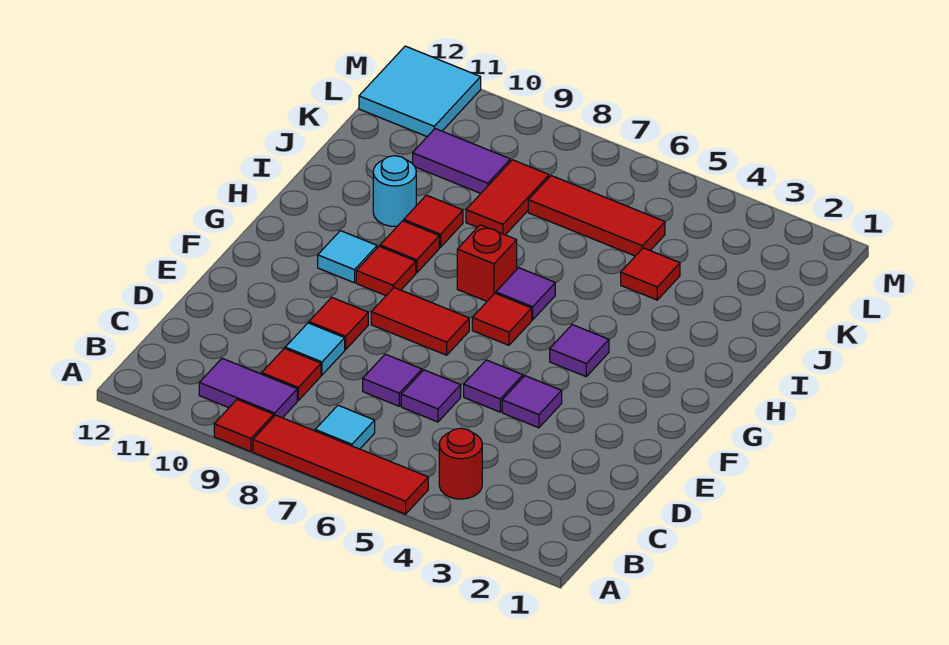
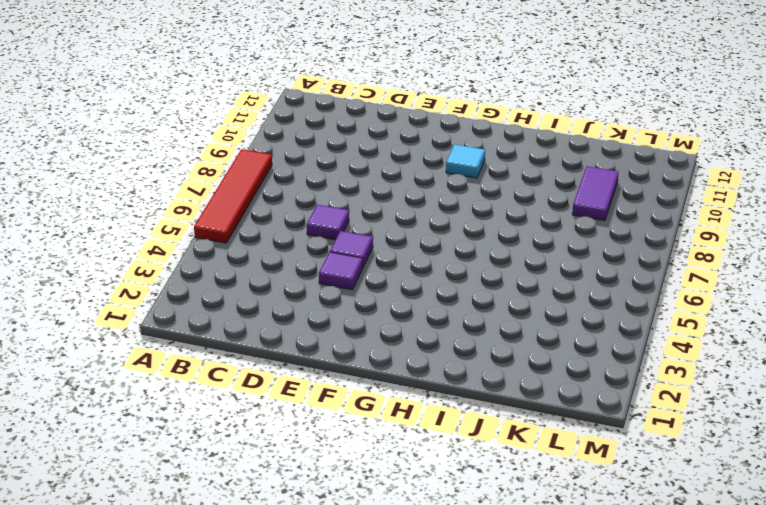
none -> red tile A9 level 1
none -> red round brick B4 level 1
none -> cyan tile B7 level 1

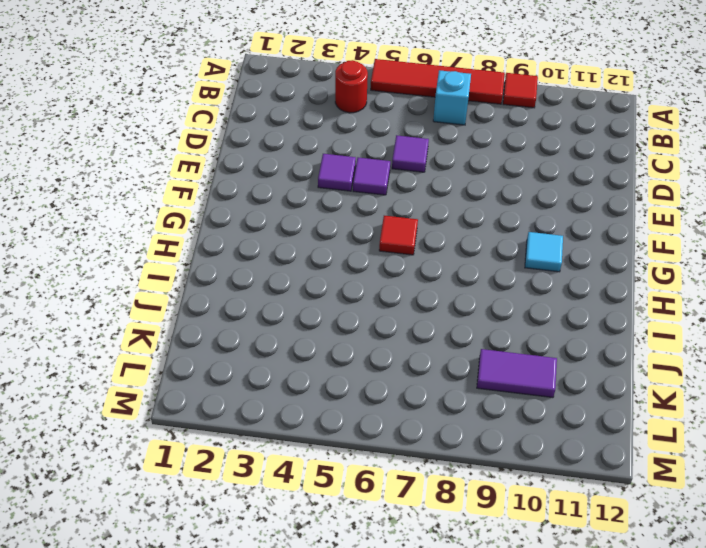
cyan brick B7 level 1 -> cyan tile B7 level 1
none -> purple tile B9:B10 level 1
none -> red tile C9 level 1
none -> purple tile D7 level 1

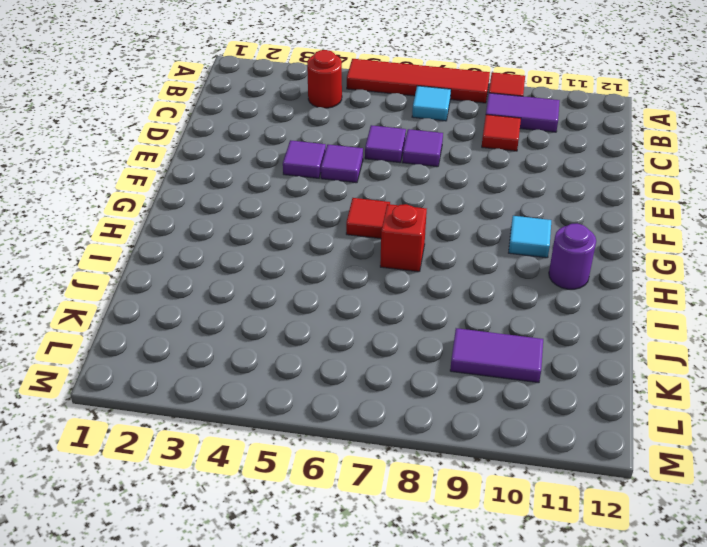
purple round brick H11 level 1 -> none
none -> cyan tile D9 level 1
none -> red tile E9 level 1
none -> red tile F7:F8 level 1

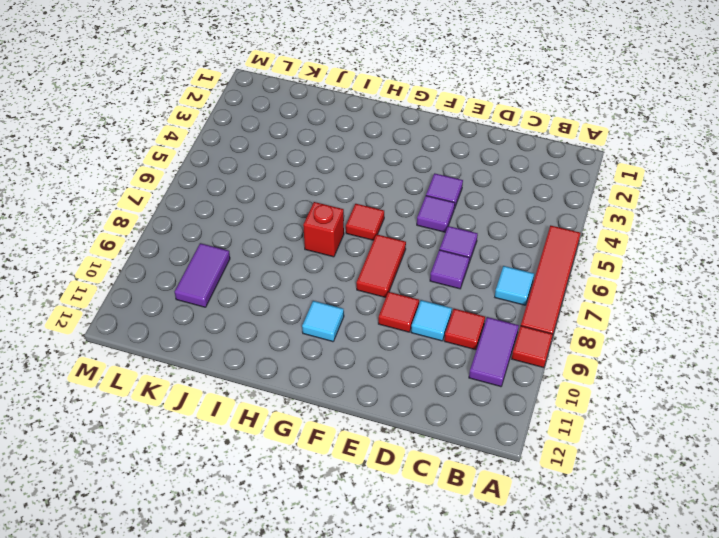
none -> red round brick B4 level 1
none -> purple tile G4 level 1
none -> red tile G9 level 1

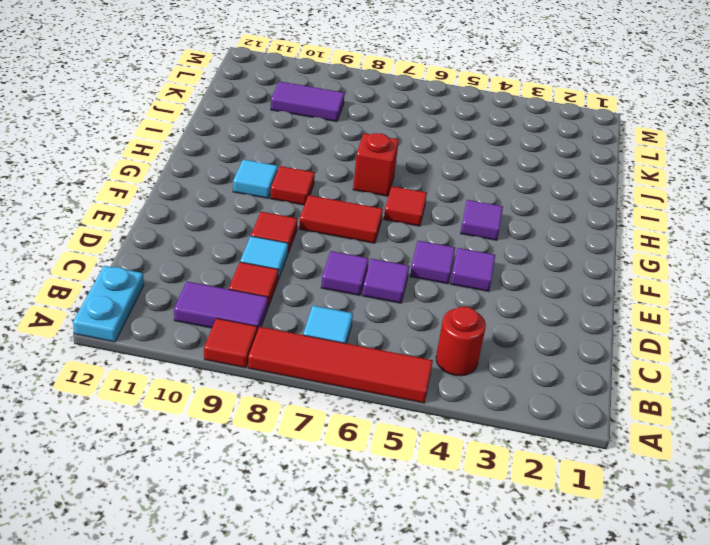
cyan plate A12:B12 level 1 -> none
none -> purple tile H6 level 1
none -> red tile H9 level 1
none -> red tile I9 level 1

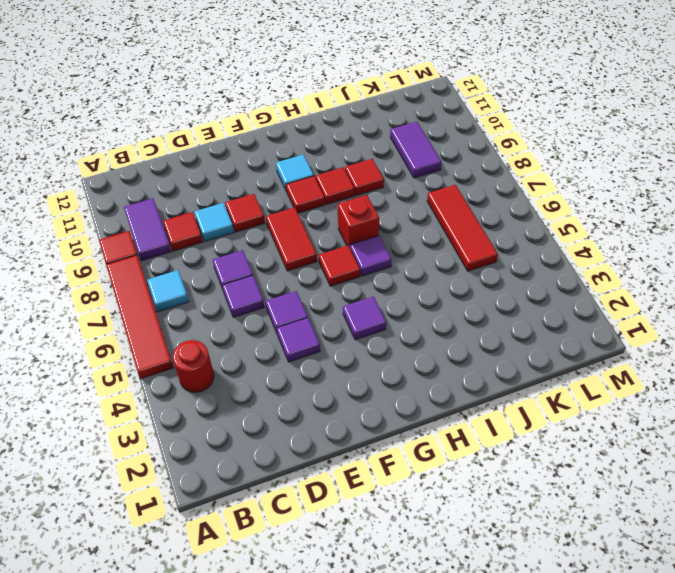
none -> cyan round brick I10 level 1
none -> red tile J4 level 1
none -> red tile J8:K8 level 1

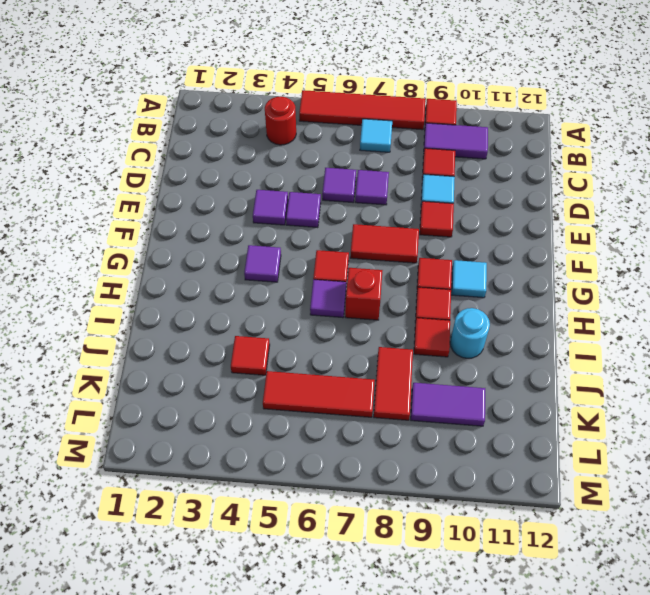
none -> cyan tile L11:M12 level 1

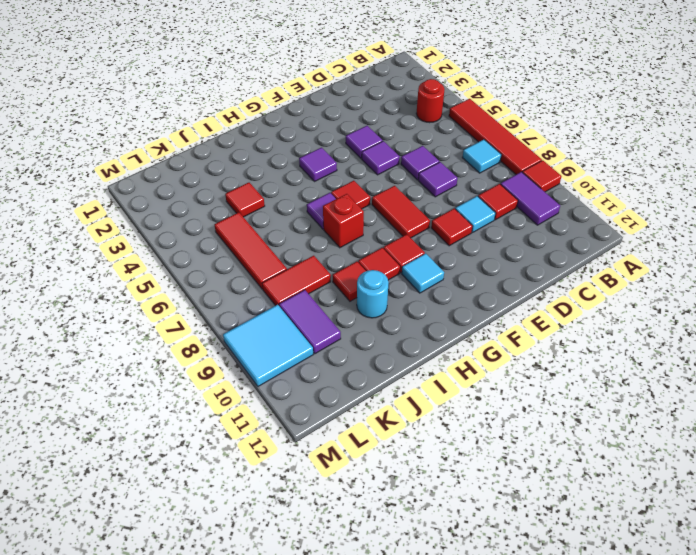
cyan tile L9:M10 level 1 -> cyan tile L11:M12 level 1

